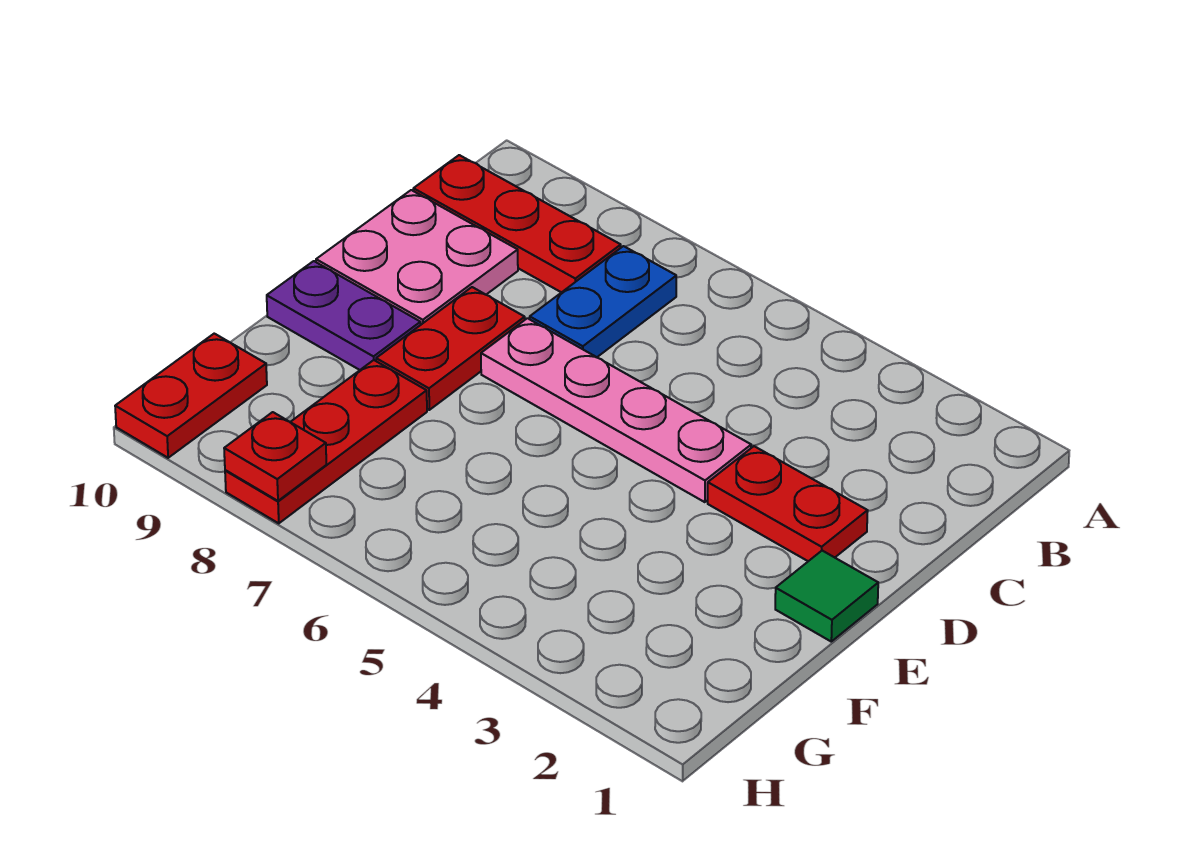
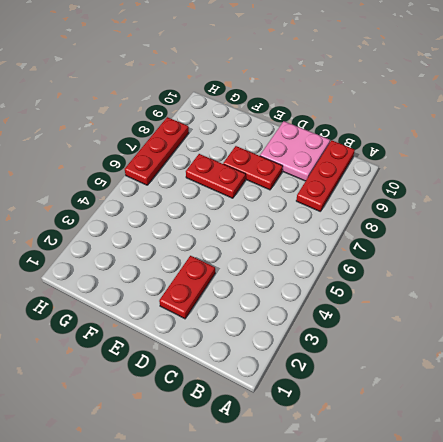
red plate E7:F7 level 1 -> red plate G10:H10 level 1
red plate H6:H8 level 1 -> red plate F8:H8 level 1
none -> blue plate B7:C7 level 1
none -> pink plate D4:D7 level 1

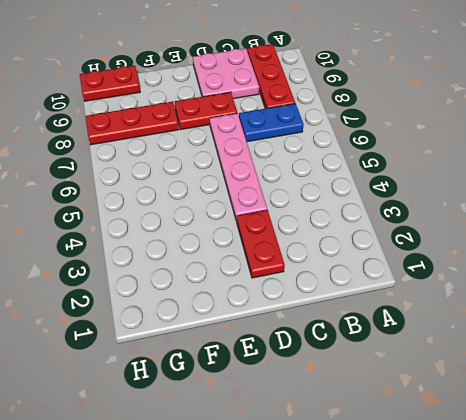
none -> green tile E1 level 1
none -> purple plate E9:E10 level 1

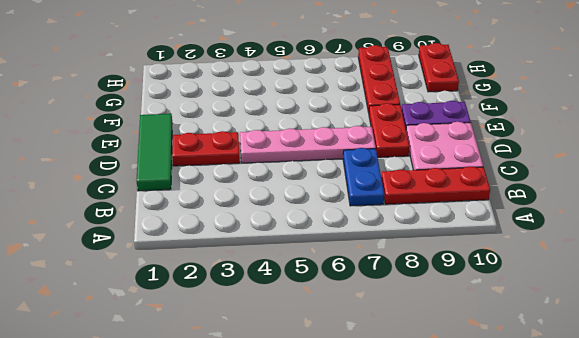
green tile C1:E1 level 1 -> green tile E1 level 1
none -> red plate H8 level 2

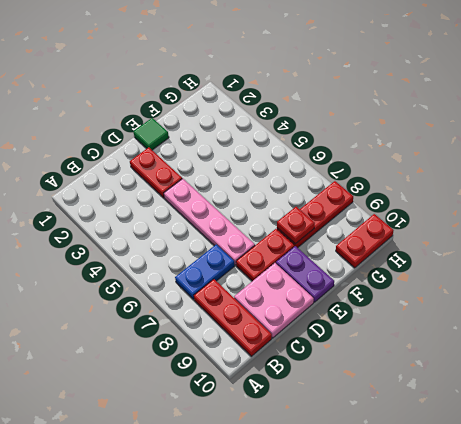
red plate F8 level 2 -> red plate H8 level 2

